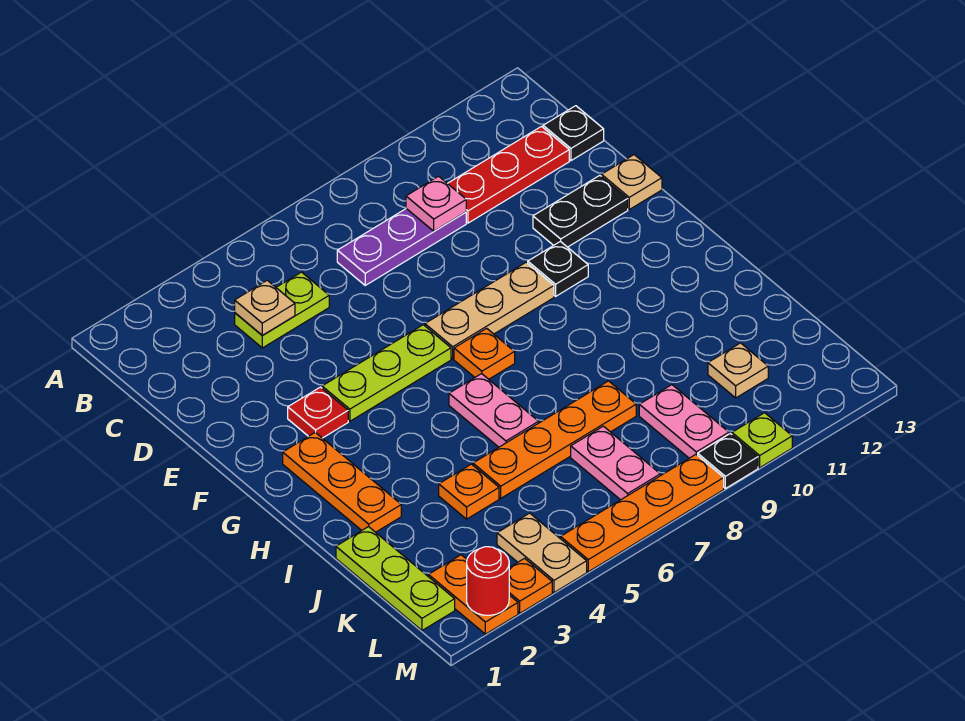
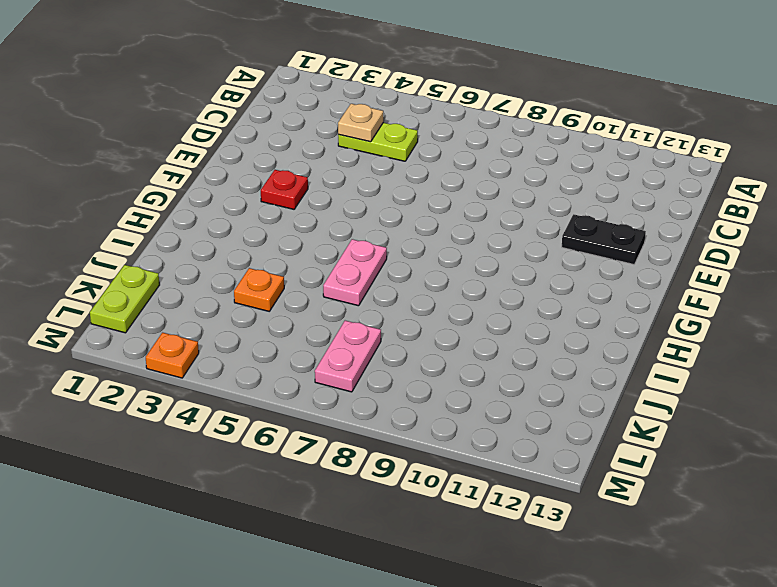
lime plate K1:L1 level 1 -> lime plate J1:L1 level 1
none -> purple plate C7:C9 level 1
none -> red plate C10:C12 level 1
none -> black plate C13 level 1

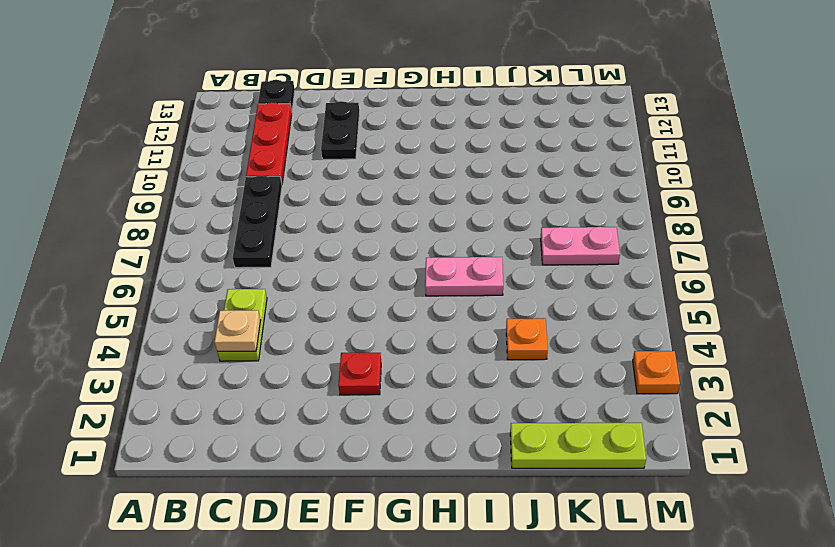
black plate C7:C9 level 1 -> purple plate C7:C9 level 1
none -> tan plate E13 level 1
none -> lime plate F4:F6 level 1
none -> tan plate F7:F9 level 1

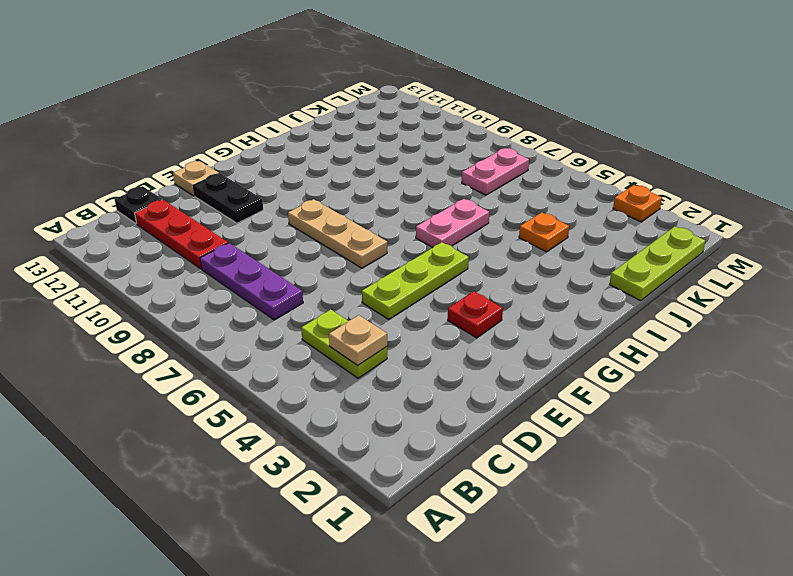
lime plate E5:G5 level 1 -> lime plate F4:F6 level 1
none -> black plate F10 level 1
none -> orange plate G2:I2 level 1
none -> orange plate G7 level 1

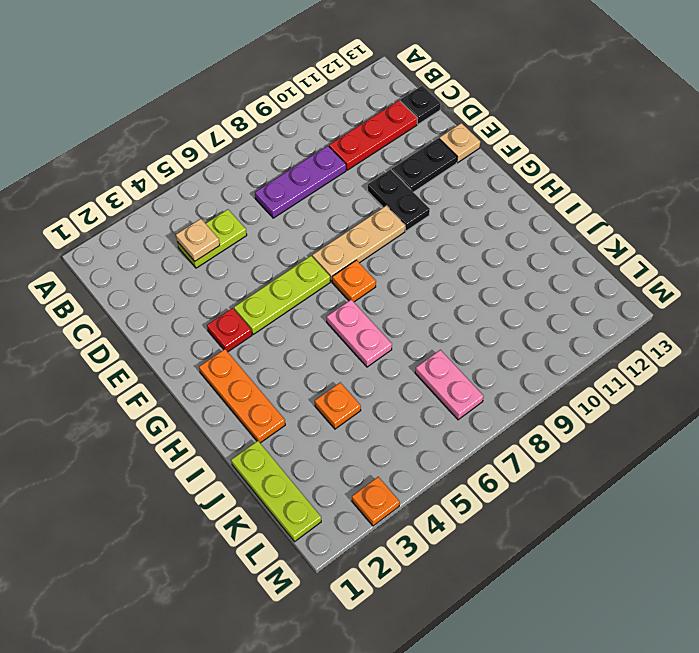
black plate E10:F10 level 1 -> black plate F10 level 1
none -> orange plate J5:J8 level 1
none -> pink plate K9:L9 level 1
none -> tan plate K11 level 1

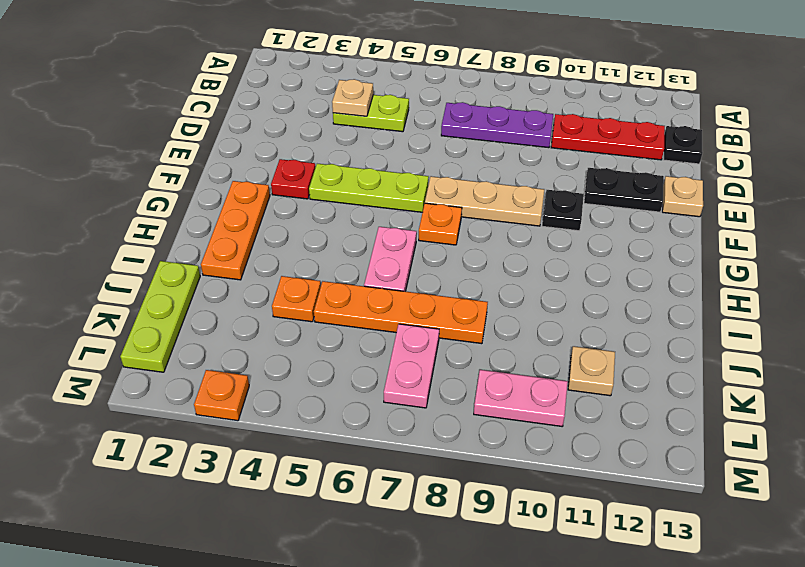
pink plate L9:L10 level 1 -> pink plate K9:L9 level 1
none -> orange plate L2:M2 level 1
none -> tan plate L4:M4 level 1
none -> orange plate M5:M8 level 1

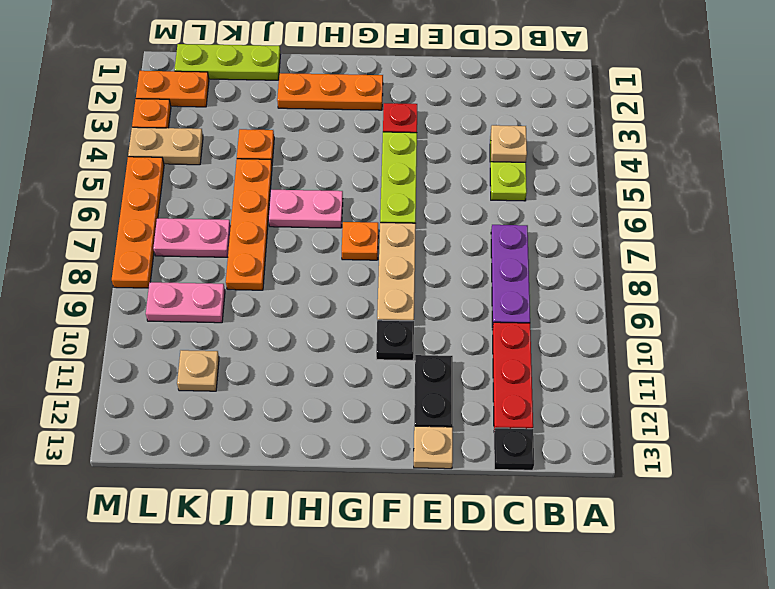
none -> black plate M9 level 1
none -> lime plate M10 level 1
none -> pink plate C9 level 2

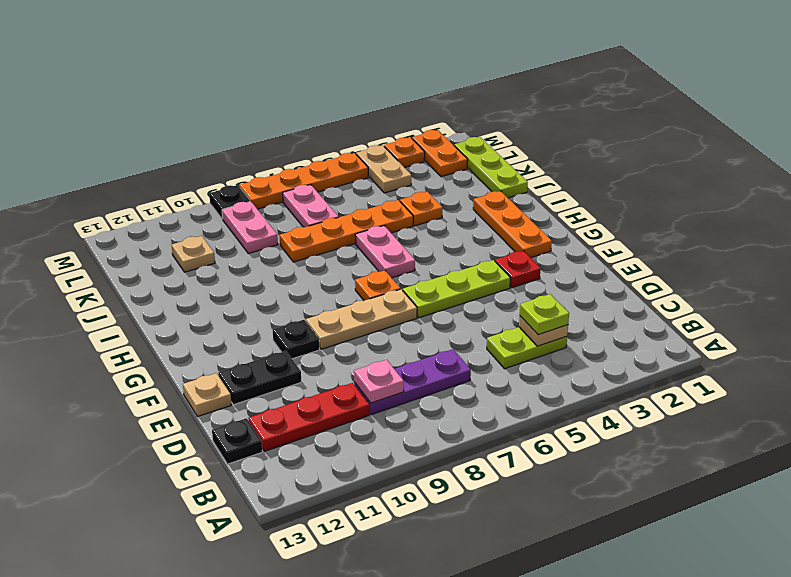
lime plate C4 level 3 -> lime plate M10 level 1
none -> red round brick M2 level 2

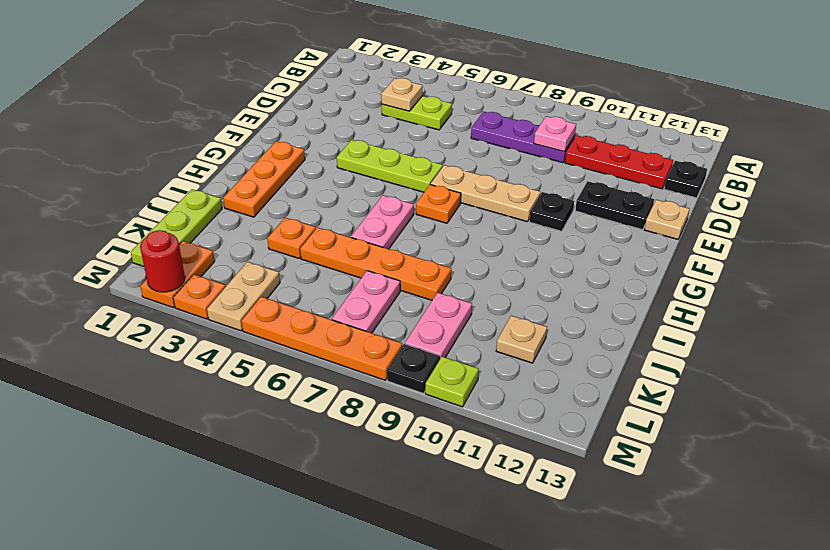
none -> red plate F3 level 1

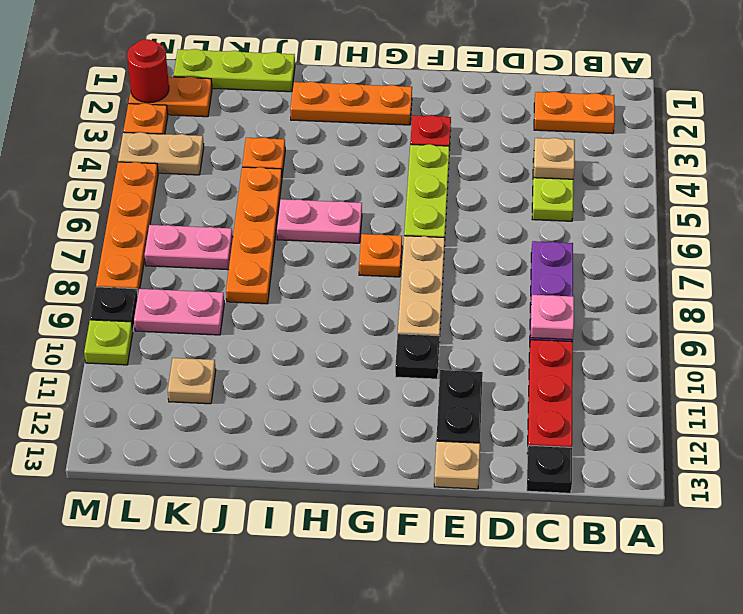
orange plate B2:C2 level 1 -> none

